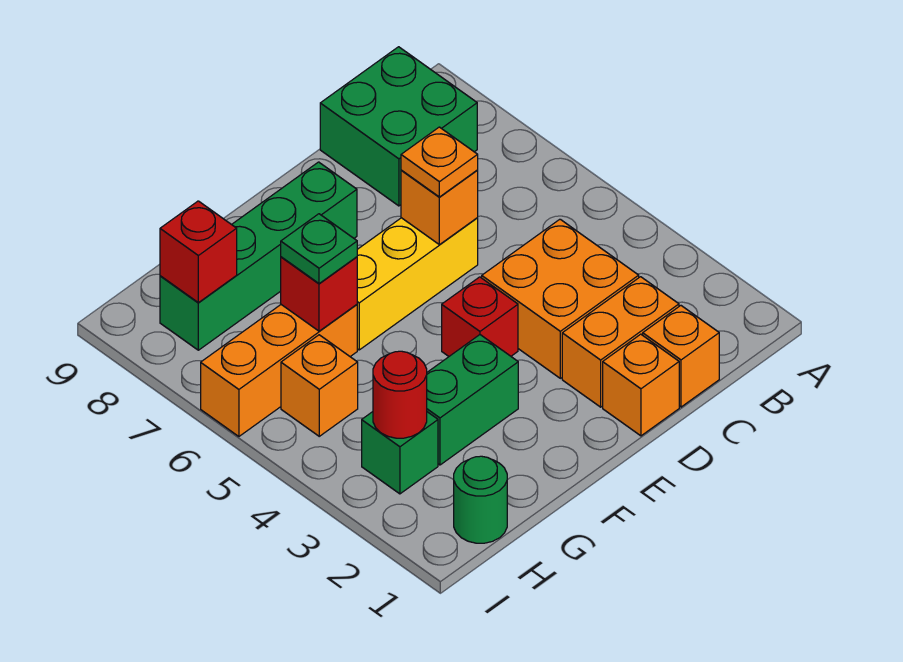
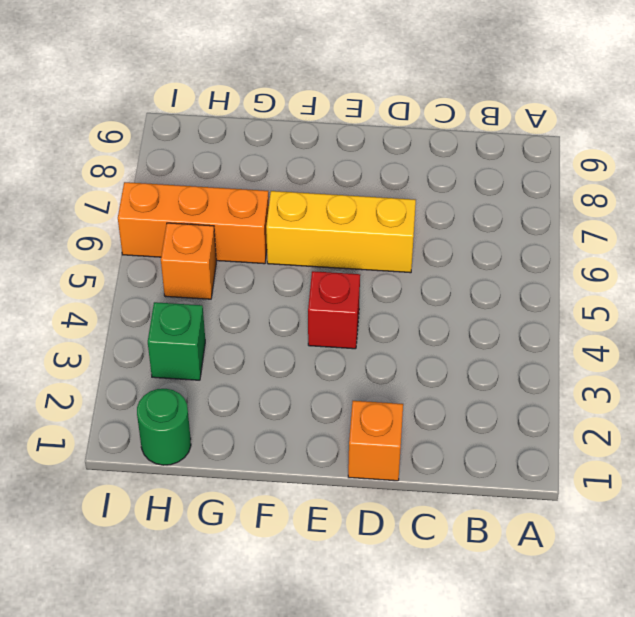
none -> green brick B8:C9 level 1
none -> orange brick C1 level 1
none -> orange brick C2:D2 level 1

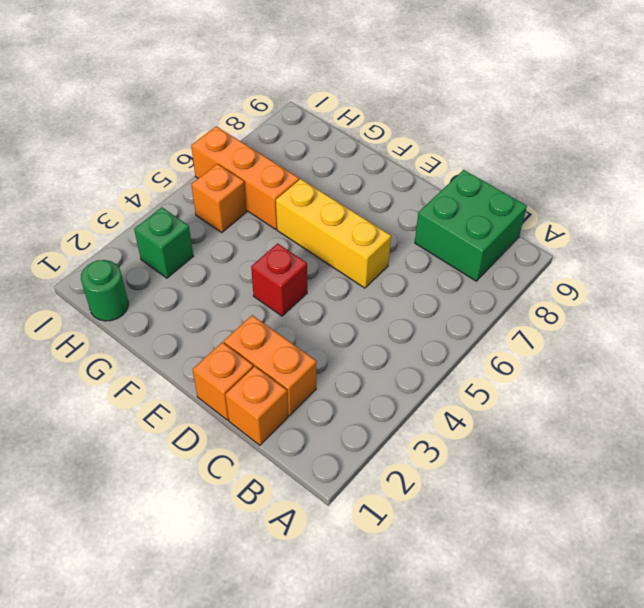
none -> orange brick C3:D4 level 1
none -> green brick E8:H8 level 1
none -> green brick F3:G3 level 1

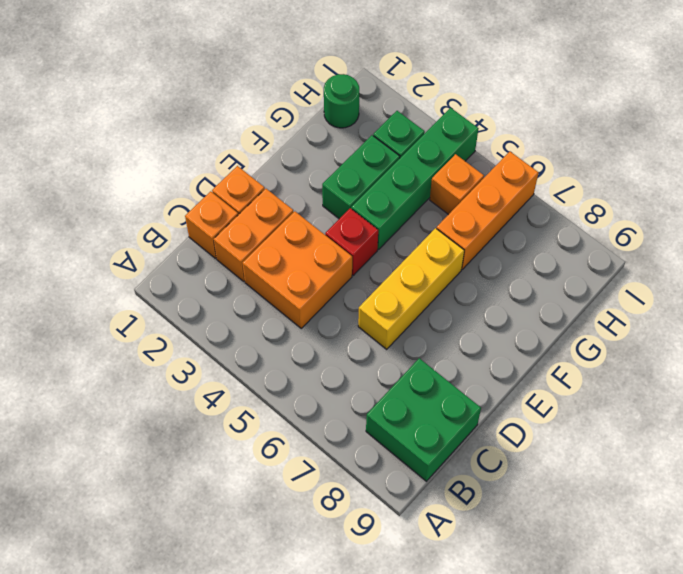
green brick F4:I4 level 1 -> green brick E8:H8 level 1
none -> orange brick D6 level 2
none -> red brick G6 level 2
none -> red round brick H3 level 2

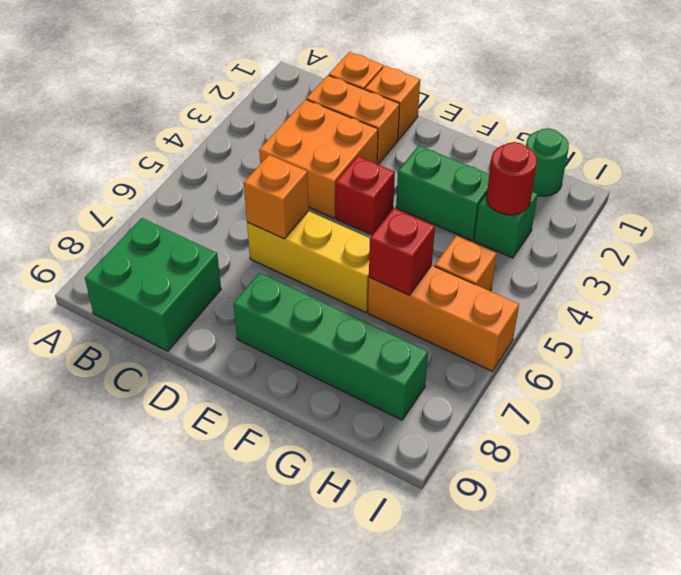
none -> red brick H8 level 2
none -> orange plate D6 level 3
none -> green plate G6 level 3

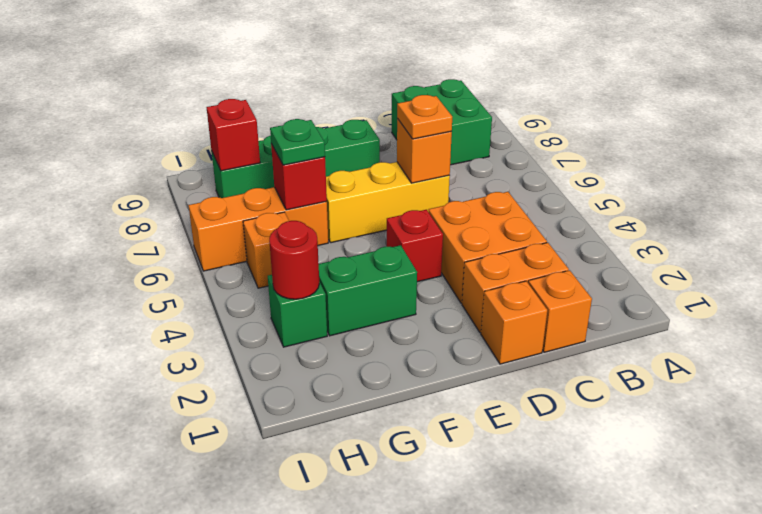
none -> green round brick H1 level 1

